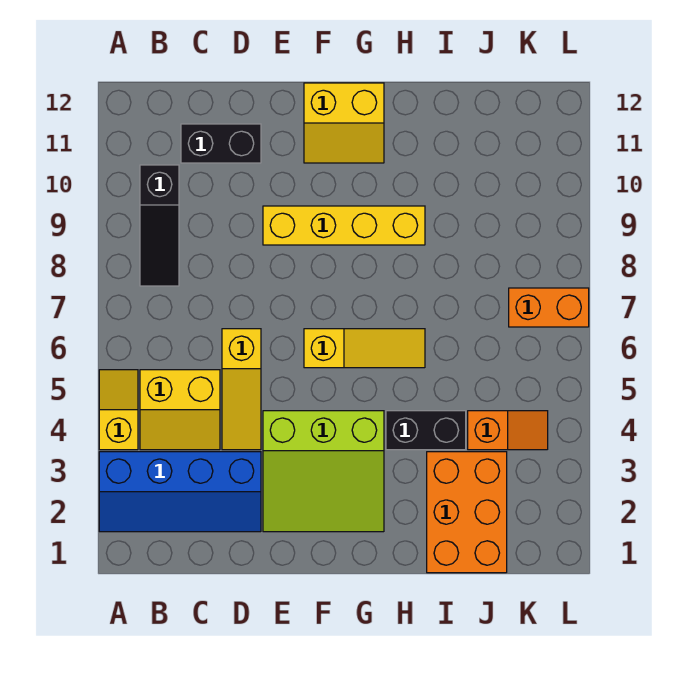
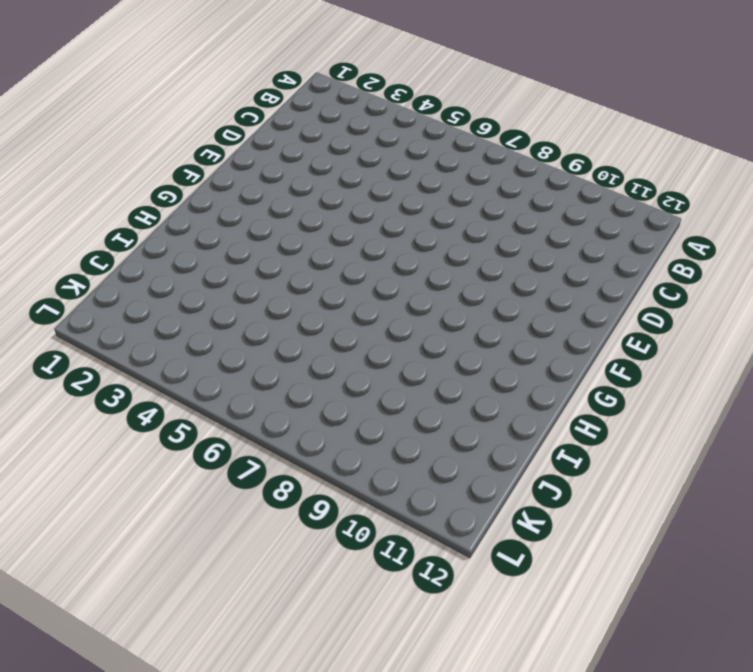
none -> blue slope A2:D3 level 1 top 3
none -> yellow slope A4:A5 level 1 top 4
none -> yellow slope B4:C5 level 1 top 5

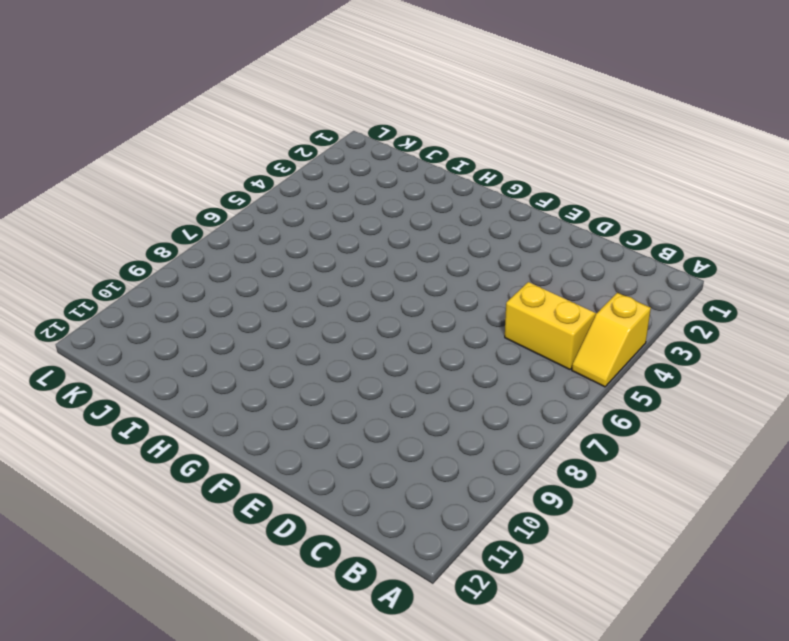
none -> blue slope A2:D3 level 1 top 3
none -> black slope B8:B10 level 1 top 10
none -> black brick C11:D11 level 1

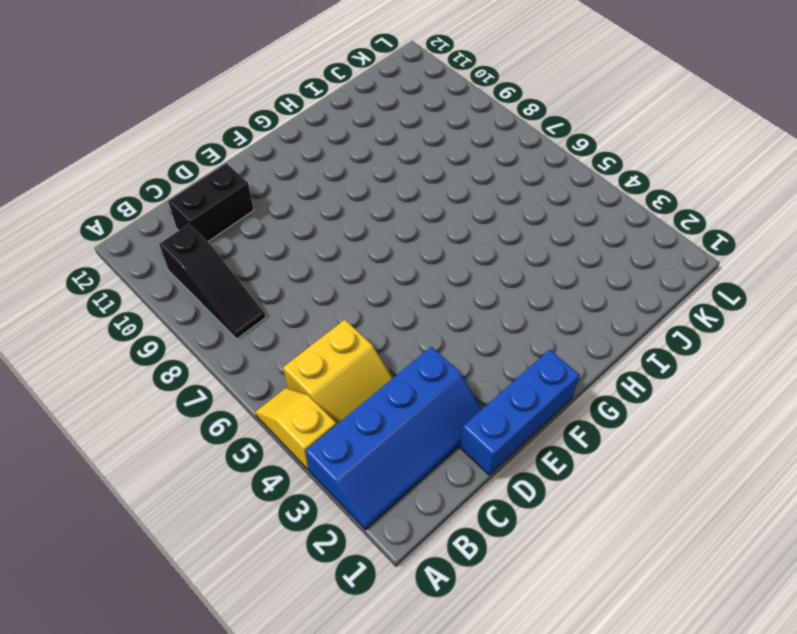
blue brick D1:F1 level 1 -> none
none -> yellow slope D4:D6 level 1 top 6
none -> lime slope E2:G4 level 1 top 4
none -> yellow brick E9:H9 level 1

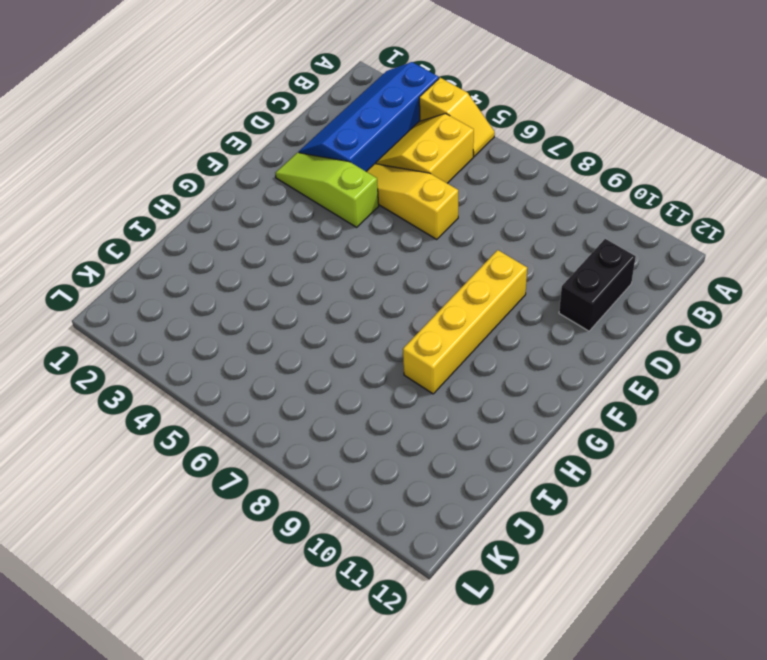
lime slope E2:E4 level 1 top 4 -> lime slope E2:G4 level 1 top 4
none -> black slope B8:B10 level 1 top 10
none -> yellow slope F6:H6 level 1 top F
none -> yellow slope F11:G12 level 1 top 12

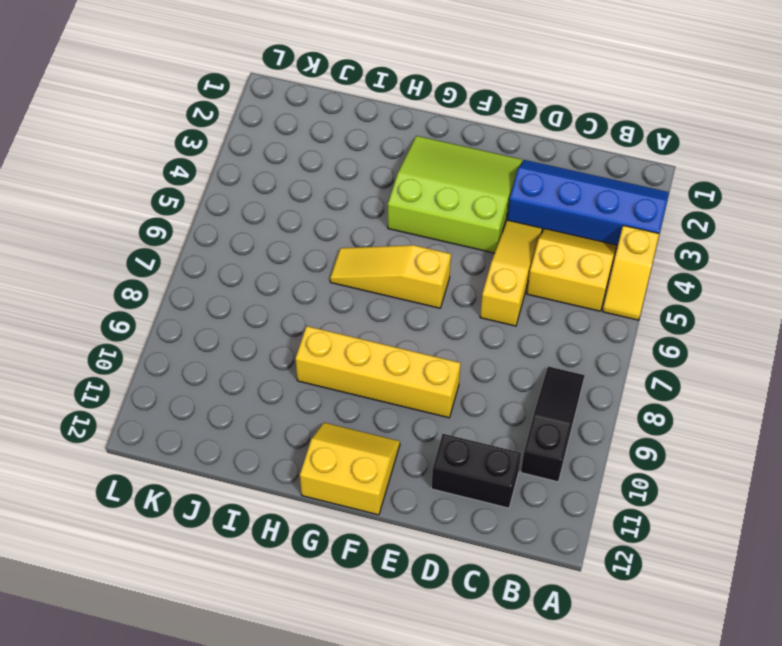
none -> black brick H4:I4 level 1
none -> orange brick I1:J3 level 1
none -> orange slope J4:K4 level 1 top J

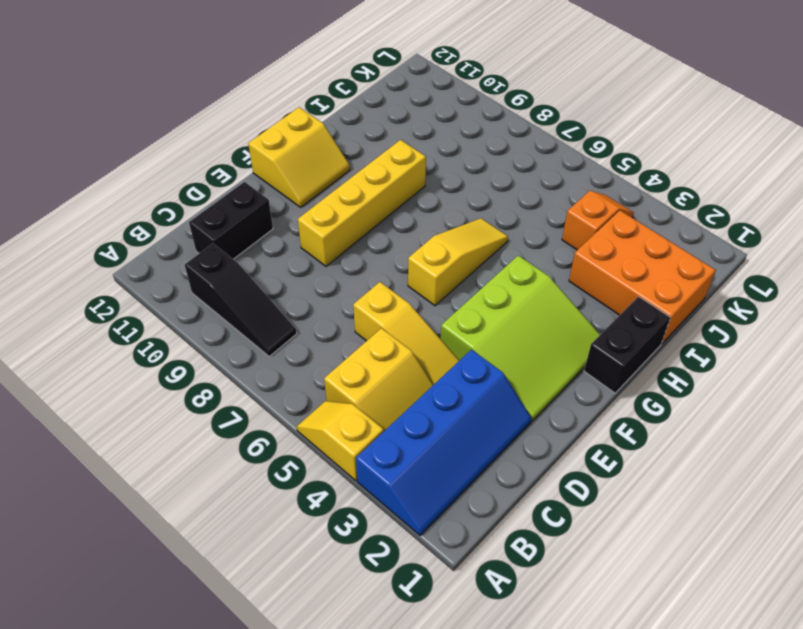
black brick G1:H1 level 1 -> black brick H4:I4 level 1
none -> orange brick K7:L7 level 1

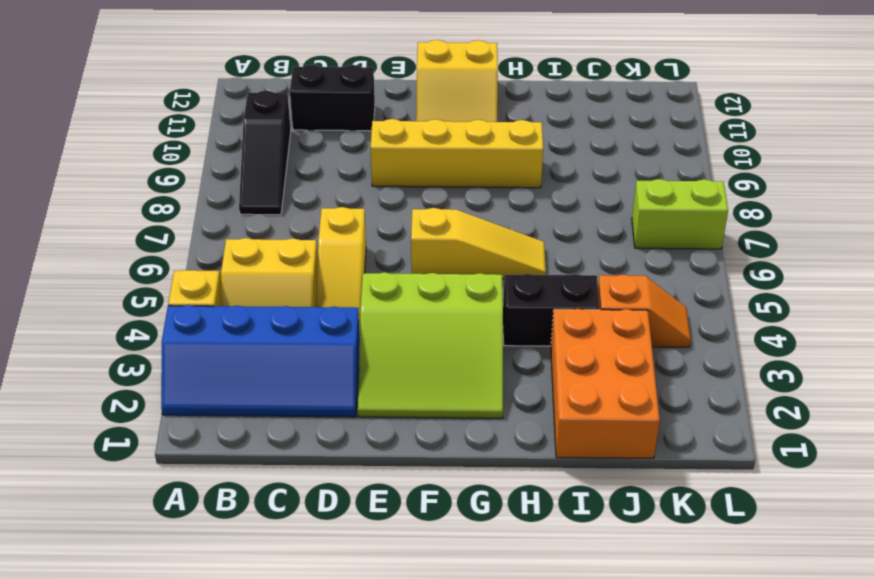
lime brick K7:L7 level 1 -> orange brick K7:L7 level 1

